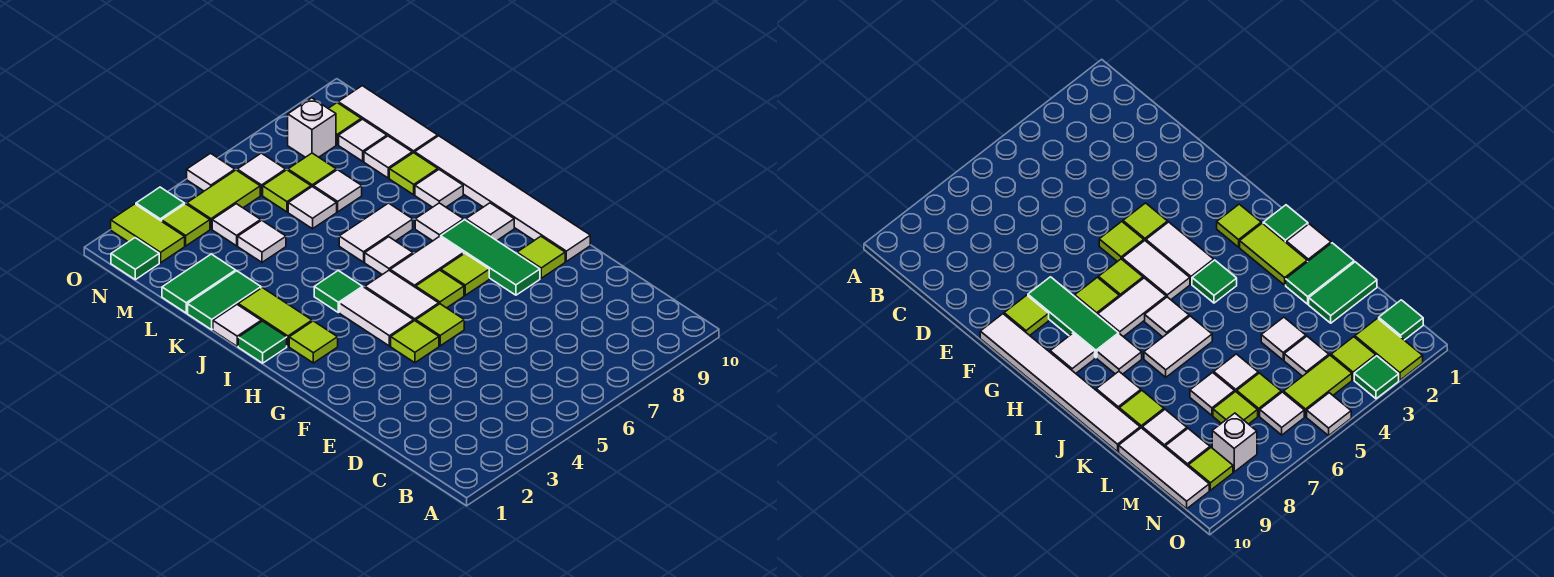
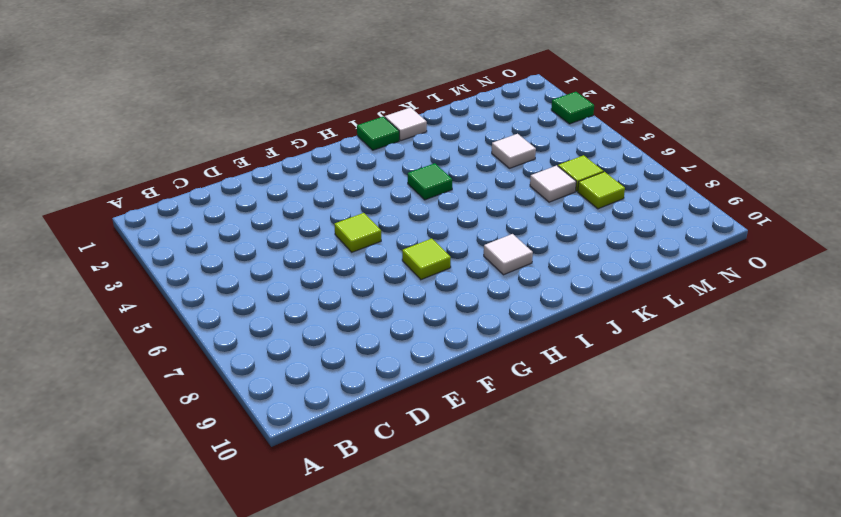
none -> lime tile F4 level 1
none -> green tile F8:H8 level 1
none -> lime tile F9 level 1
none -> white tile F10:K10 level 1

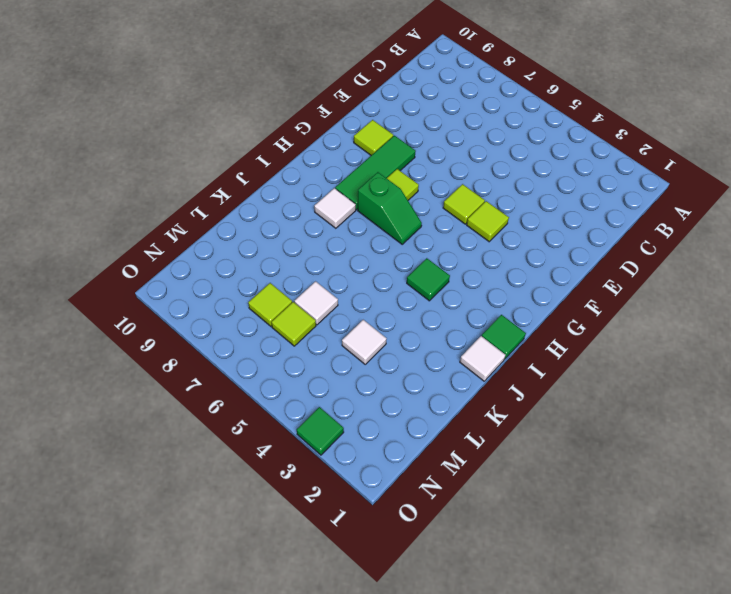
green slope H6:H7 level 1 top 7 -> white tile H6:H7 level 1
none -> white tile F10:K10 level 1
none -> white tile G4:H4 level 1
none -> white tile G5:H5 level 1
none -> lime tile G6 level 1

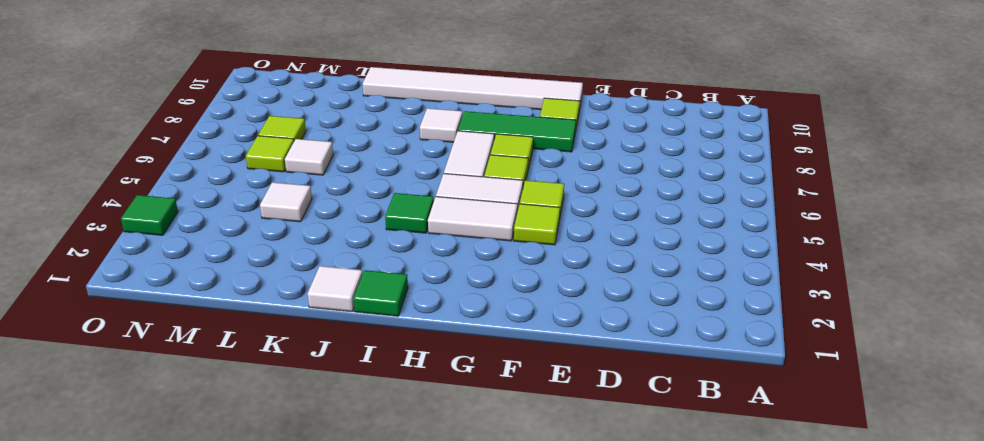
none -> lime tile H2 level 1
none -> white tile H9 level 1
none -> lime tile I2:J2 level 1
none -> white tile I6 level 1

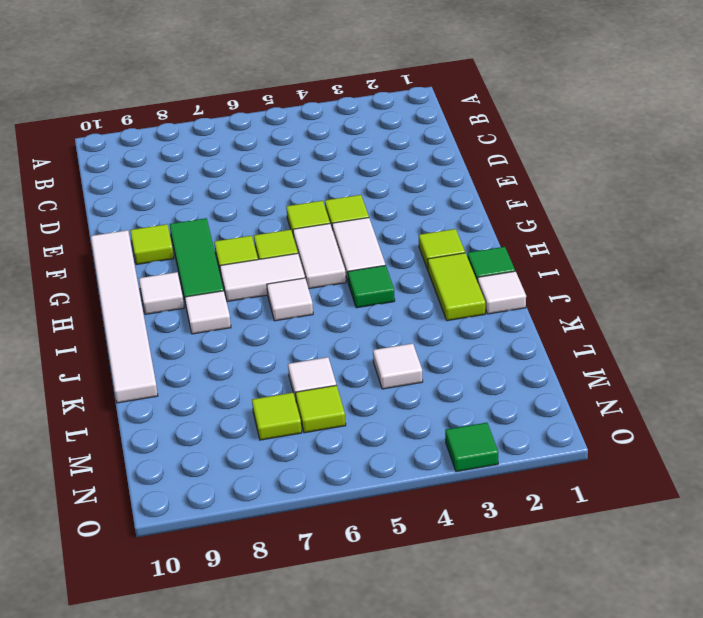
none -> white tile J6:J7 level 1
none -> white tile J9 level 1
none -> green tile K1:K2 level 1
none -> lime tile K9 level 1

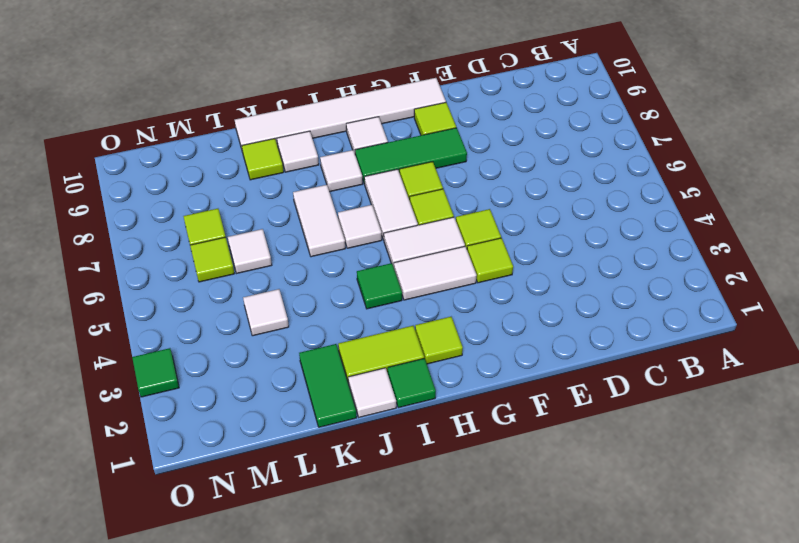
none -> green tile L1:L2 level 1
none -> white tile L7 level 1
none -> white tile L9 level 1
none -> white tile L10:N10 level 1

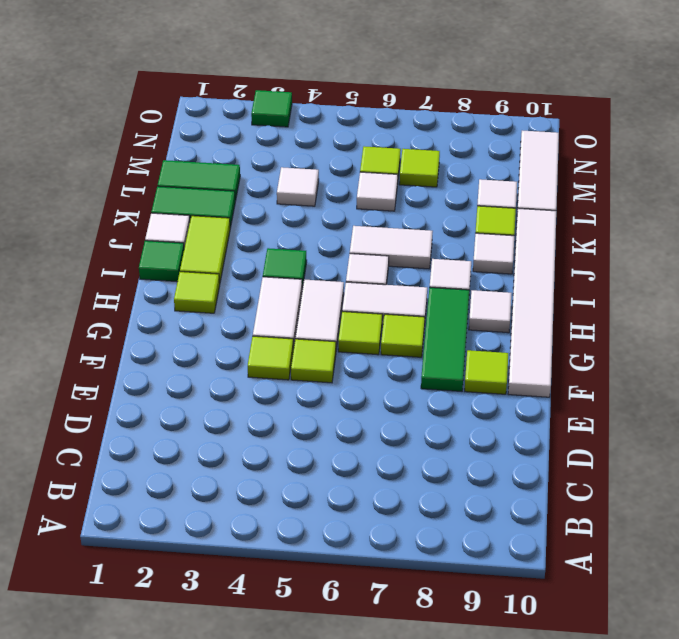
none -> white tile L7 level 1
none -> white tile M4 level 1
none -> white tile M9 level 1
none -> green tile N1 level 1

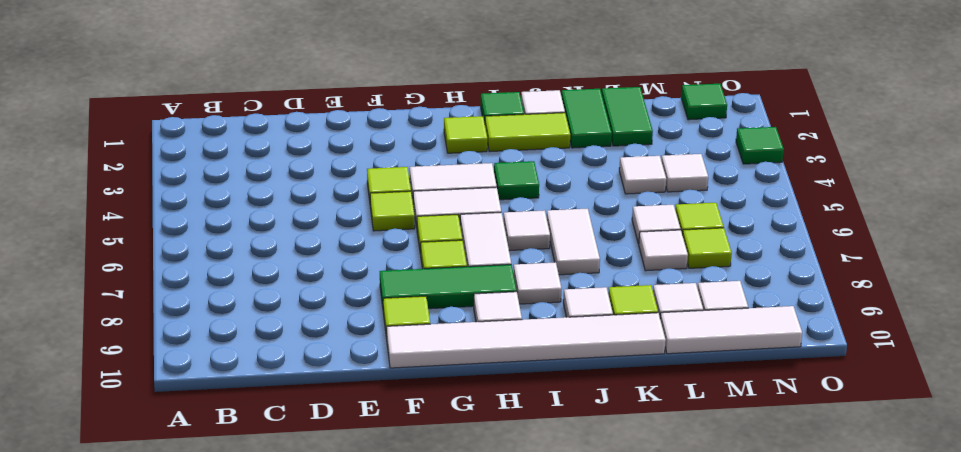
none -> lime tile N2:O2 level 1
none -> lime tile N3 level 1
none -> lime tile N4:N5 level 1
none -> white tile N6 level 1

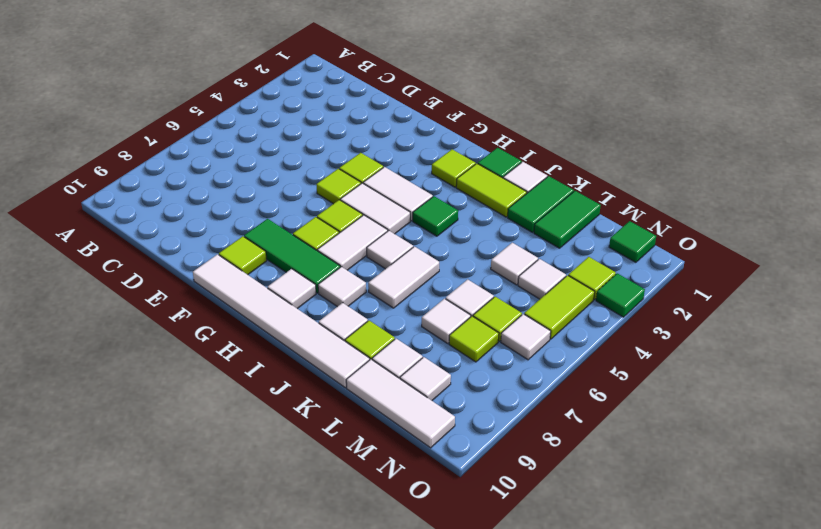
none -> lime tile N2:O2 level 1
none -> white brick N8 level 1
none -> lime tile N9 level 1
none -> white tile O5 level 1

